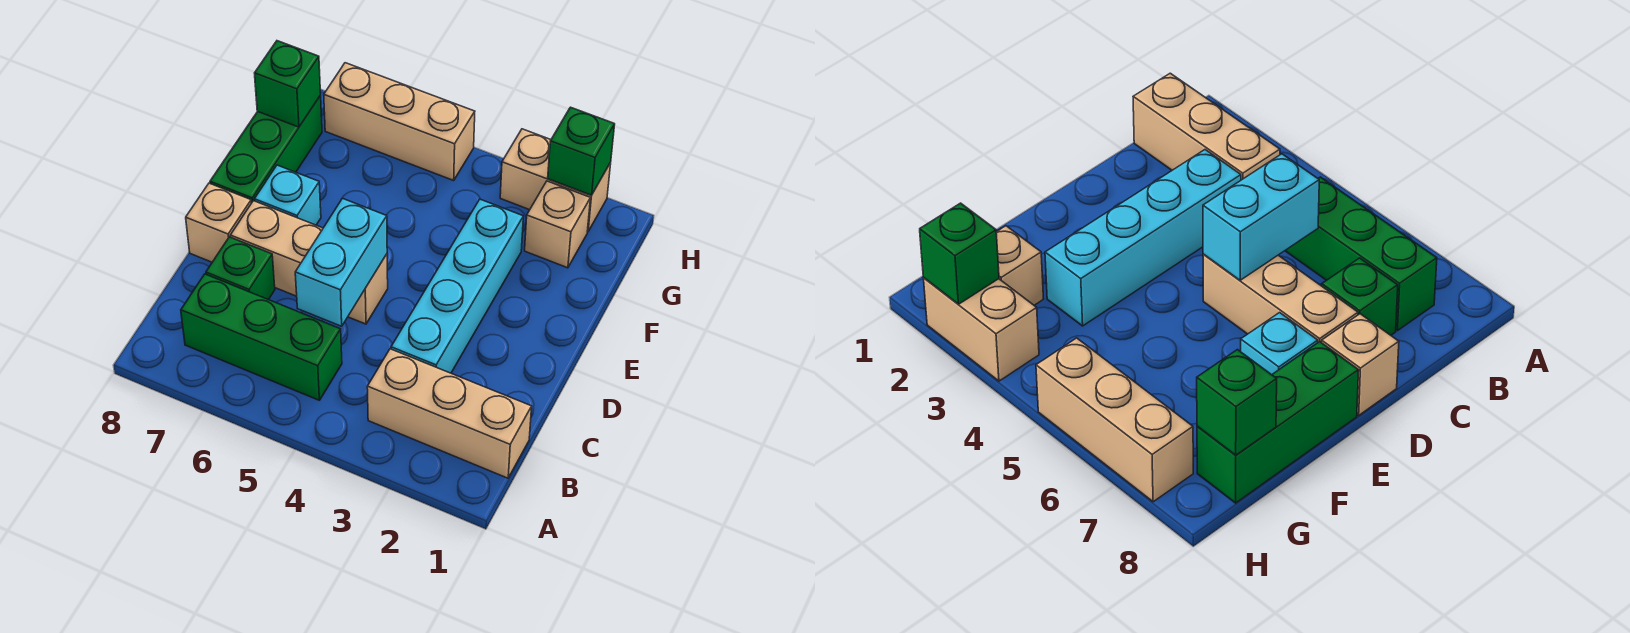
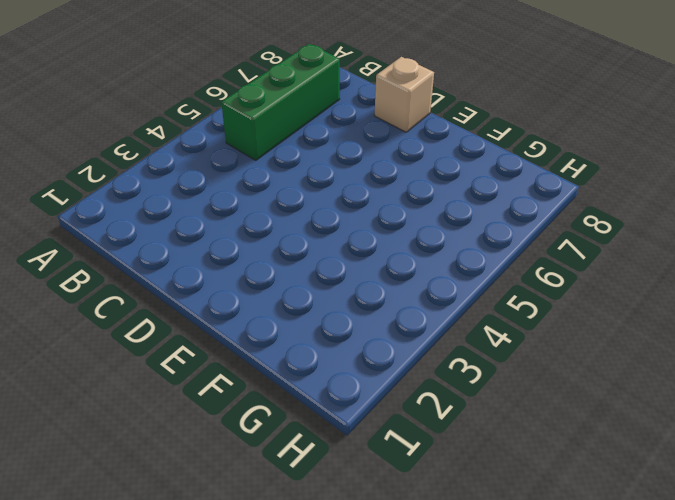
none -> tan brick B1:B3 level 1
none -> cyan brick C3:F3 level 1
none -> green brick C7 level 1

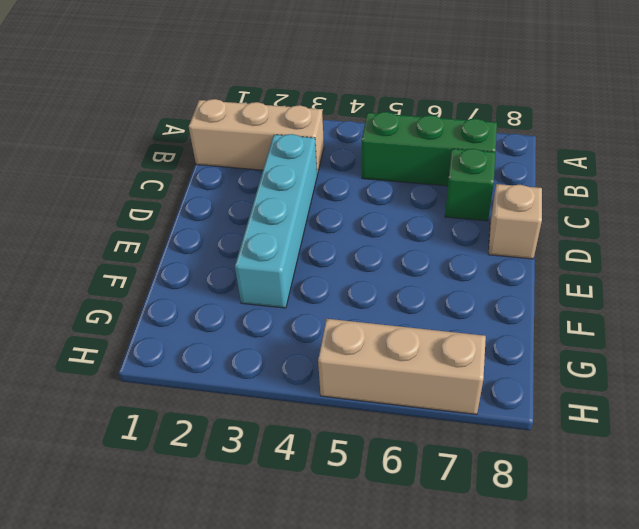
none -> tan brick D5:D7 level 1
none -> cyan brick E7 level 1
none -> green brick E8:G8 level 1

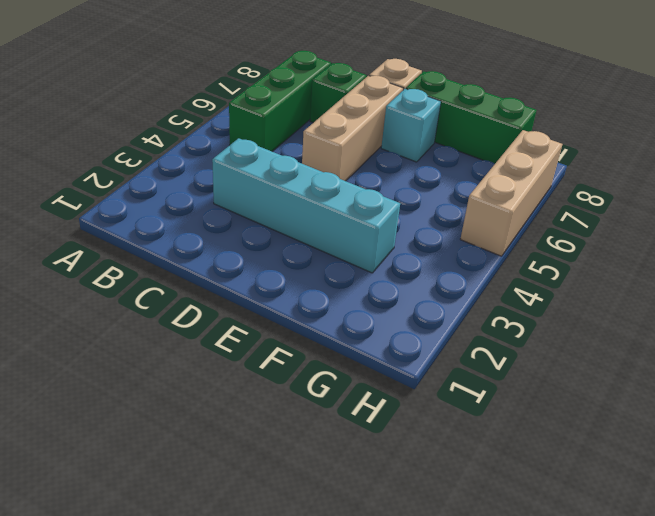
none -> tan brick B1:B3 level 1
none -> tan brick G2 level 1
none -> tan brick H2:H3 level 1

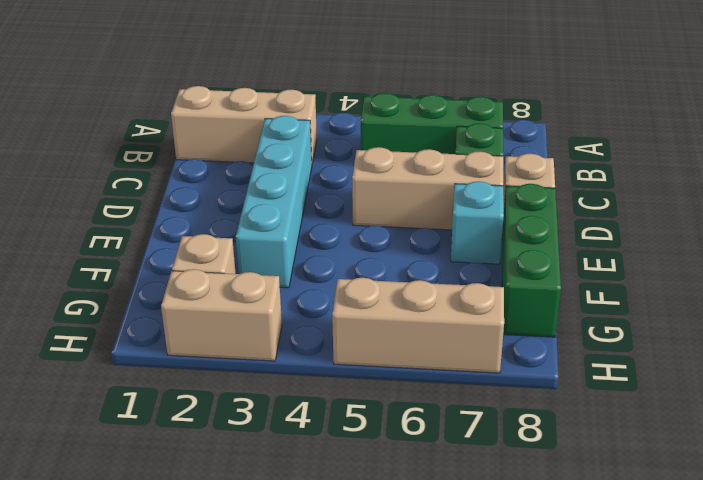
none -> cyan brick C5:D5 level 2
none -> green brick G8 level 2
none -> green brick H2 level 2

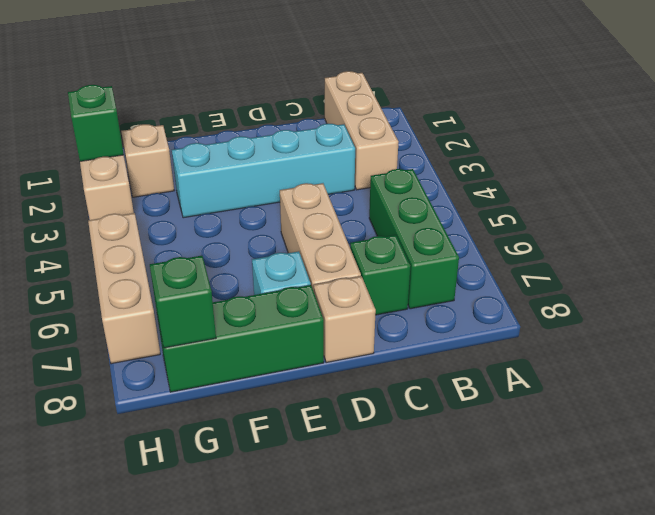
none -> cyan brick C5:D5 level 2

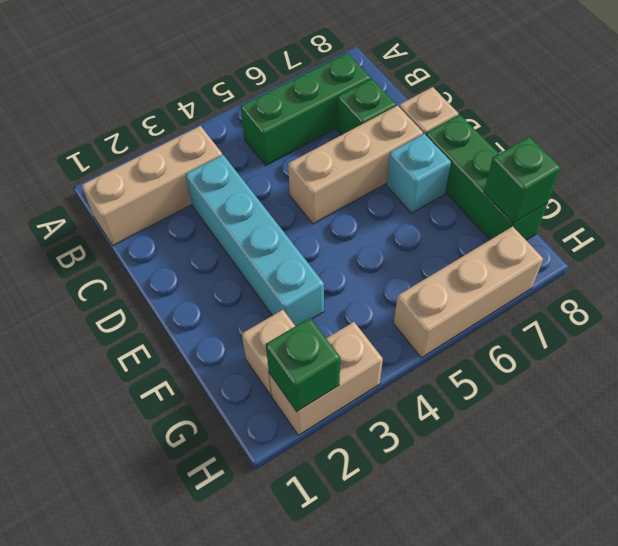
none -> cyan brick C5:D5 level 2

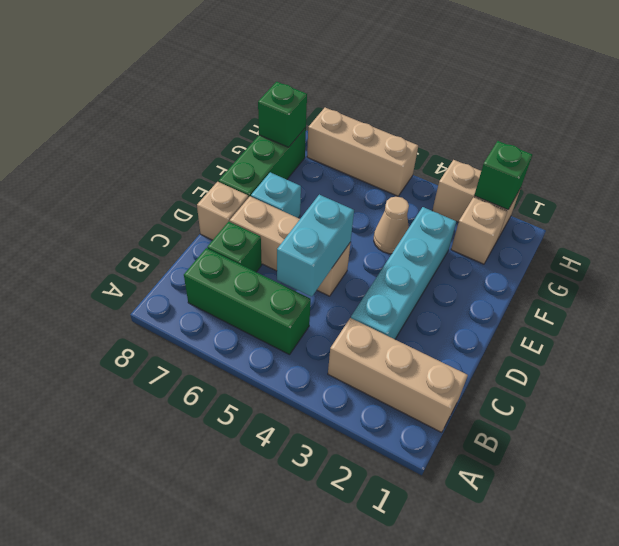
tan cone F4 level 1 -> none

